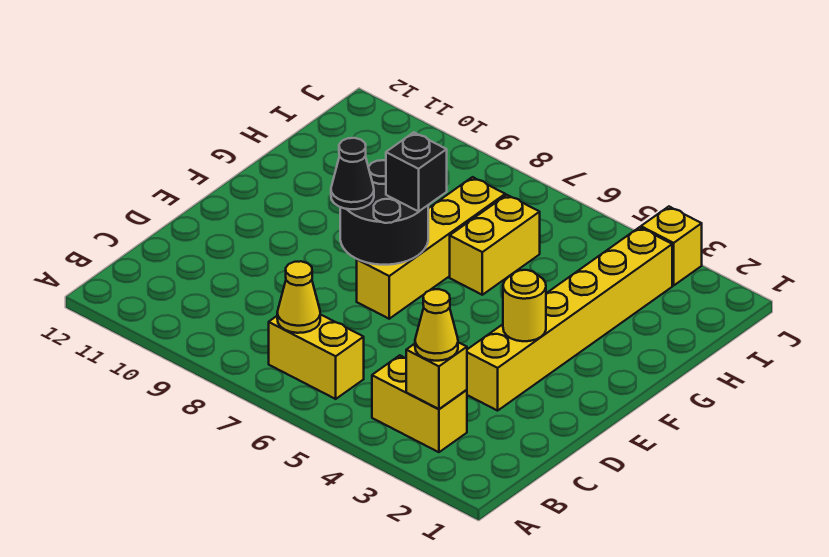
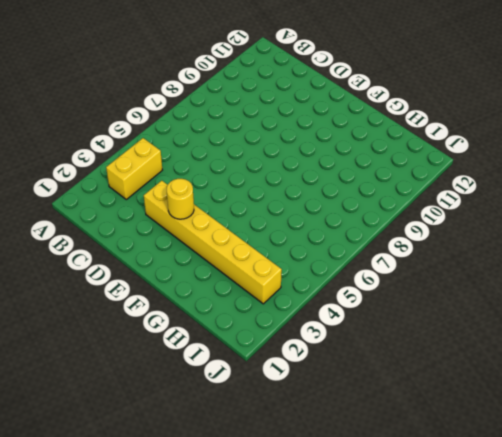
none -> yellow brick B6:B7 level 1
none -> yellow brick E7:H7 level 1
none -> yellow brick G6:H6 level 1

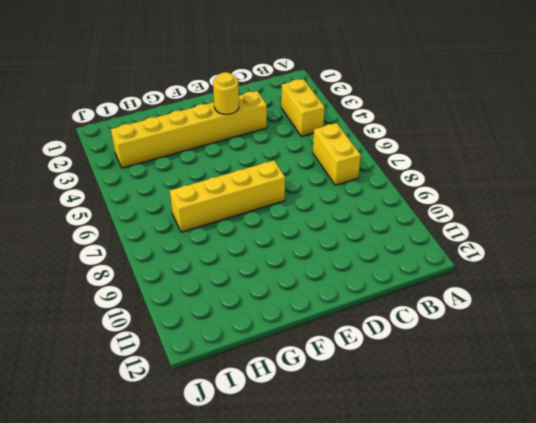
none -> yellow brick G6:H6 level 1
none -> yellow brick J3 level 1
none -> yellow brick B3 level 2

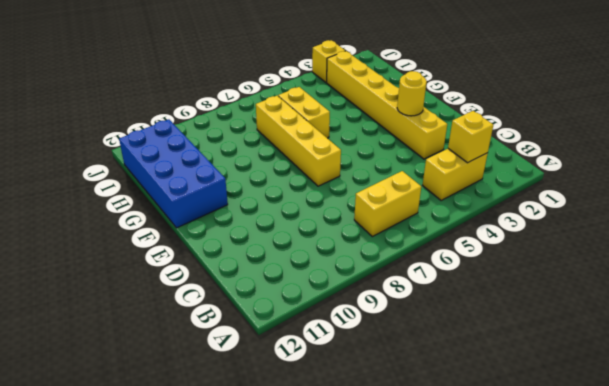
blue brick F11:I12 level 1 -> none
none -> yellow cone B7 level 2
none -> black round brick E7:F8 level 2
none -> yellow cone B3 level 3

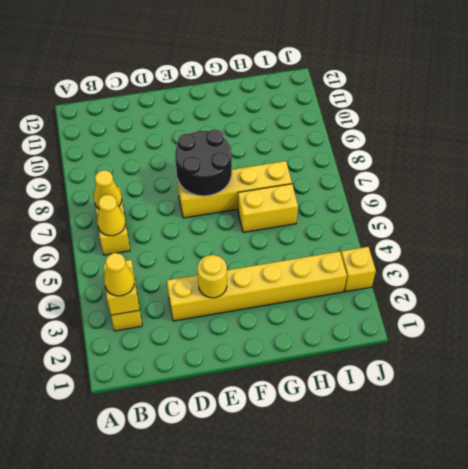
yellow cone B6 level 2 -> none
none -> black cone E8 level 3
none -> black brick F7 level 3

